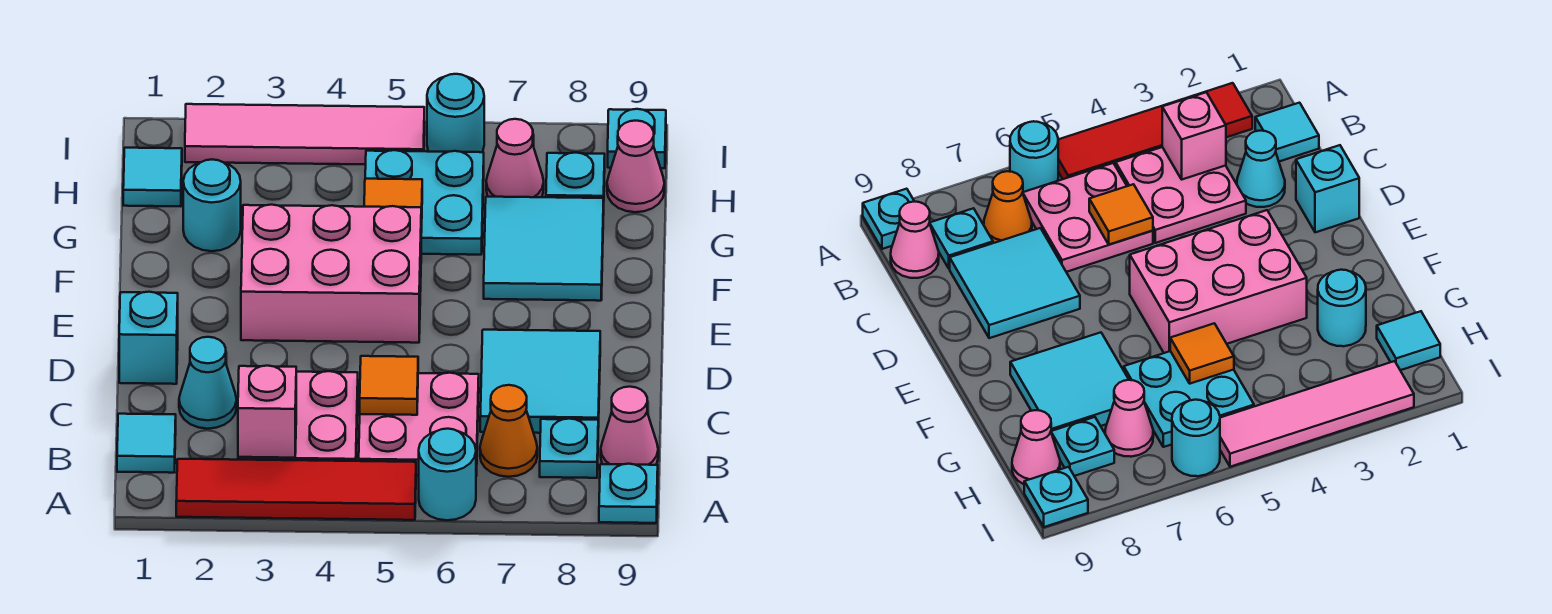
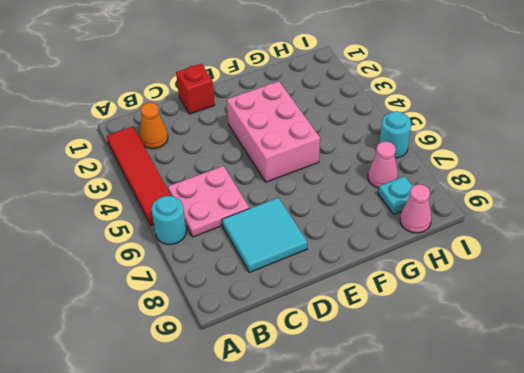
orange cone B2 level 1 -> orange cone B7 level 1
red brick D1 level 1 -> cyan brick D1 level 1
none -> cyan plate A9 level 1
none -> cyan tile B1 level 1
none -> pink plate B3:C4 level 1

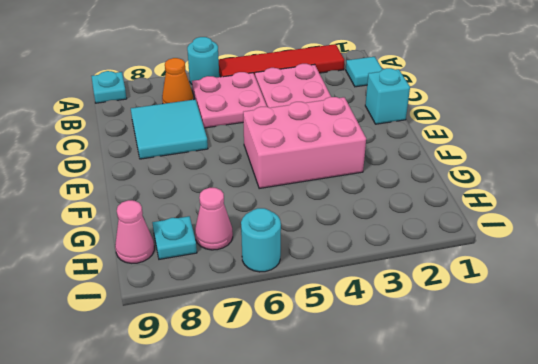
none -> cyan plate B8 level 1
none -> pink cone B9 level 1
none -> cyan cone C2 level 1

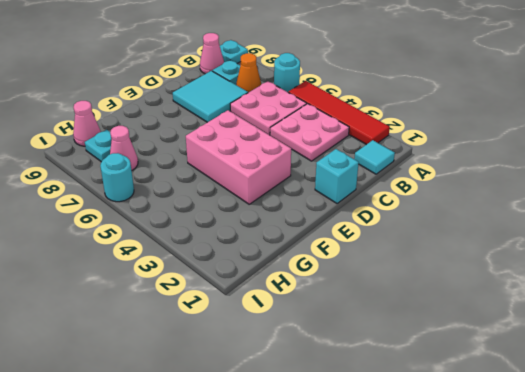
none -> cyan cone C2 level 1
none -> cyan tile F7:G8 level 1
none -> cyan round brick G2 level 1

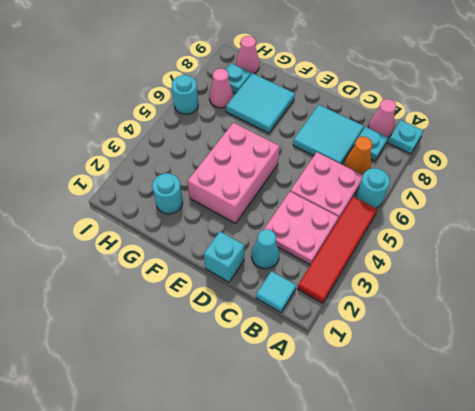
none -> cyan plate G5:H6 level 1
none -> cyan tile H1 level 1
none -> pink tile I2:I5 level 1

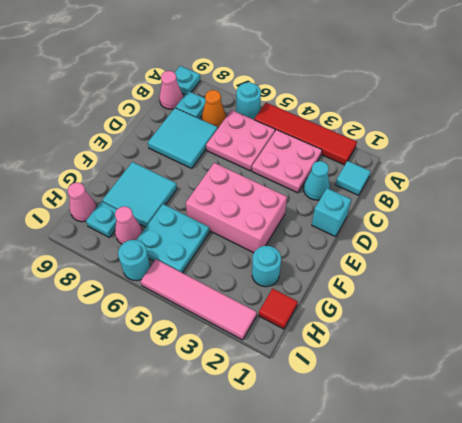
red tile H1 level 1 -> cyan tile H1 level 1
none -> cyan plate I9 level 1
none -> pink brick B3 level 2
none -> orange tile C5 level 2

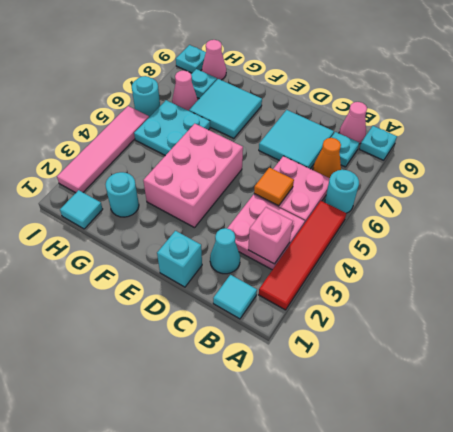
none -> orange tile G5 level 2

